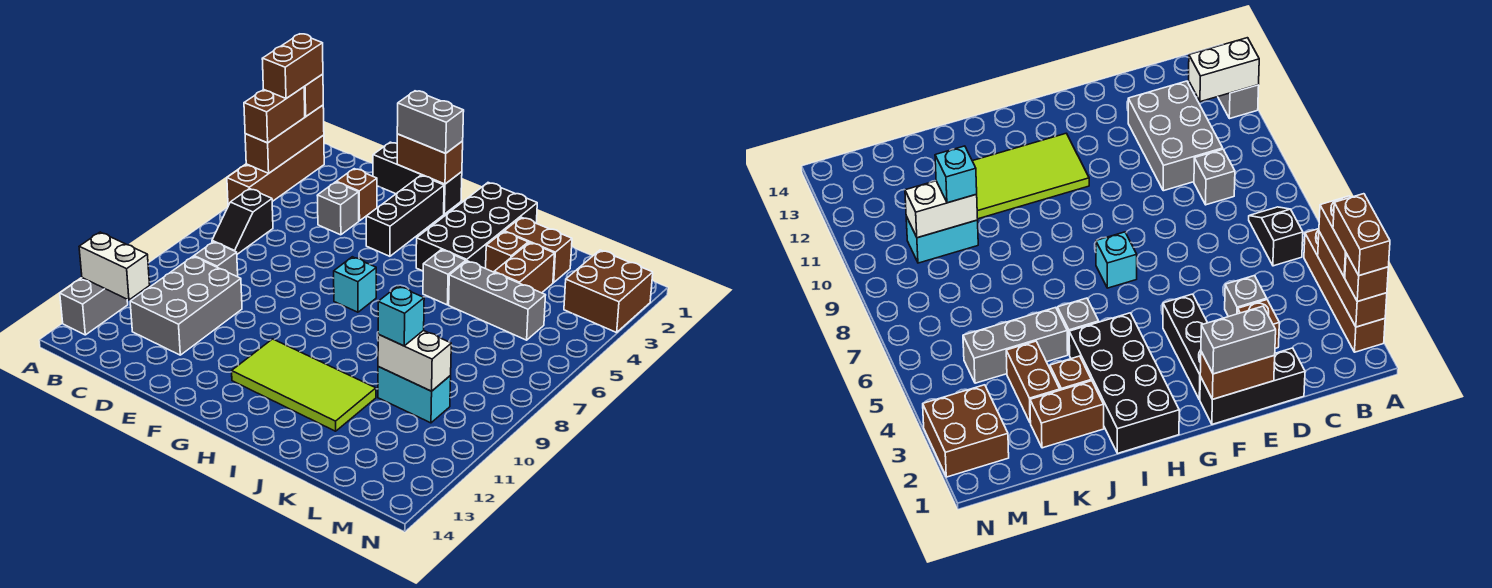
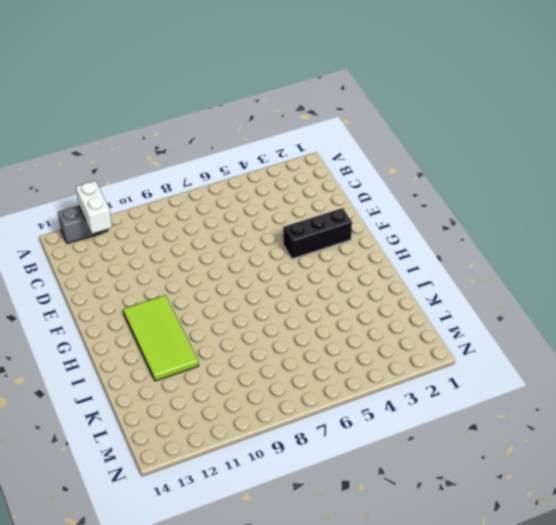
none -> brown brick A2:A5 level 1
none -> black slope B6:B7 level 1 top 6
none -> grey brick C9 level 1

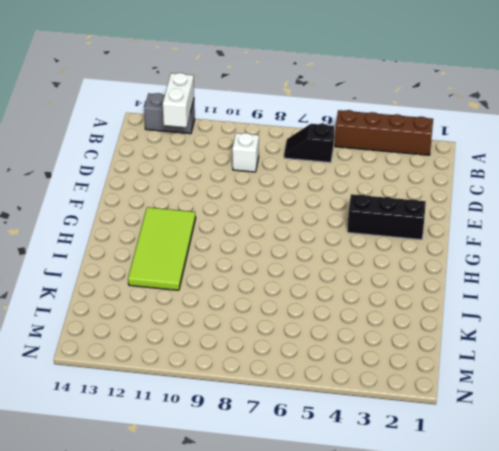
white brick C9 level 1 -> grey brick C9 level 1
none -> grey brick C10:D12 level 1
none -> black brick D1:F1 level 1
none -> brown brick D3 level 1

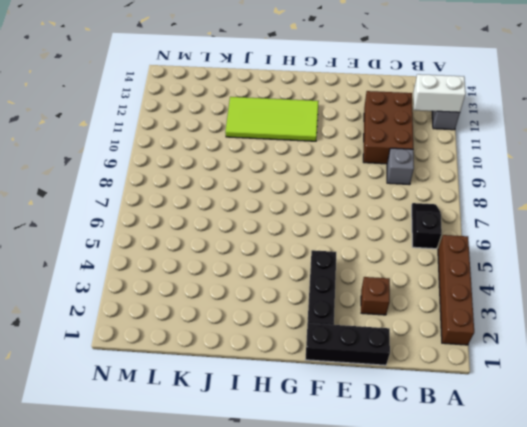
brown brick C10:D12 level 1 -> grey brick C10:D12 level 1
none -> grey brick D4 level 1
none -> cyan brick G7 level 1
none -> black brick H1:I4 level 1

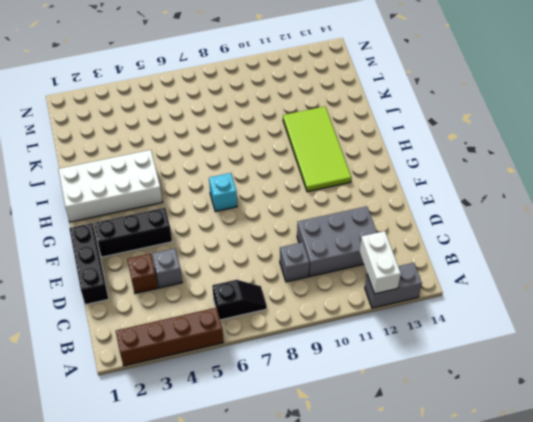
white brick H1:I4 level 1 -> black brick H1:I4 level 1
none -> grey brick I5 level 1
none -> brown brick J2:K2 level 1
none -> brown brick J3 level 1

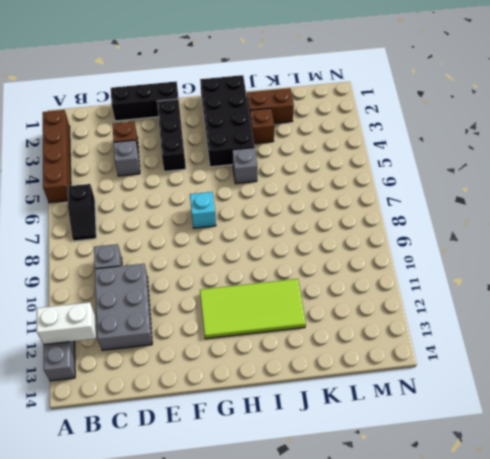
none -> grey brick J5:L5 level 1
none -> brown brick K3:K4 level 1
none -> cyan brick K10:L10 level 1

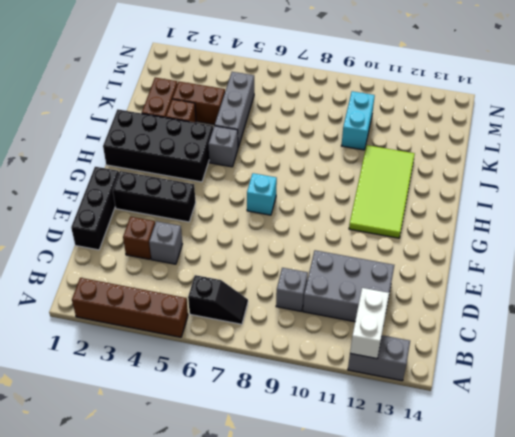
none -> brown brick M2:N3 level 1
none -> brown brick A2:A4 level 2
none -> brown brick E1:F1 level 2

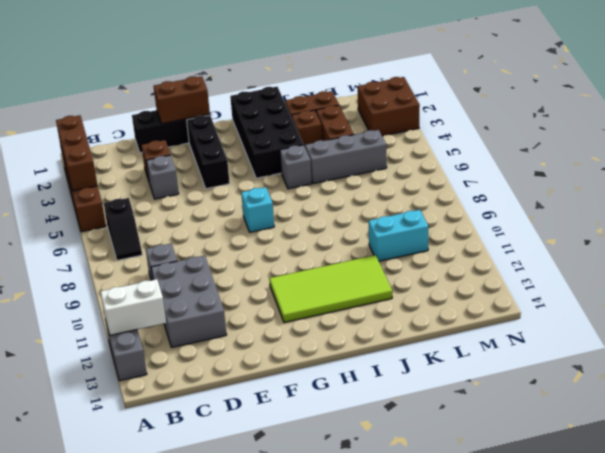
none -> white brick K10:L10 level 2
none -> brown brick A2 level 3
none -> brown brick A3:A4 level 3

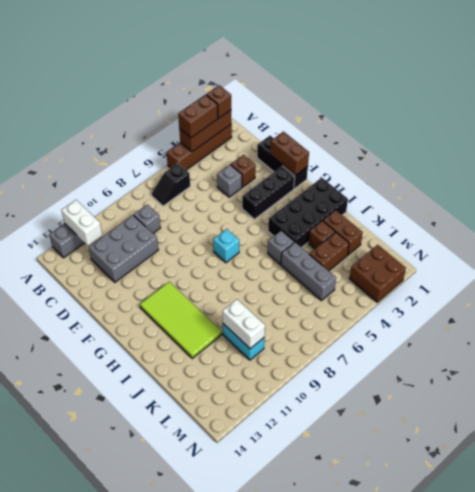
none -> grey brick E1:F1 level 3
none -> cyan brick K10 level 3
none -> brown brick A2:A3 level 4

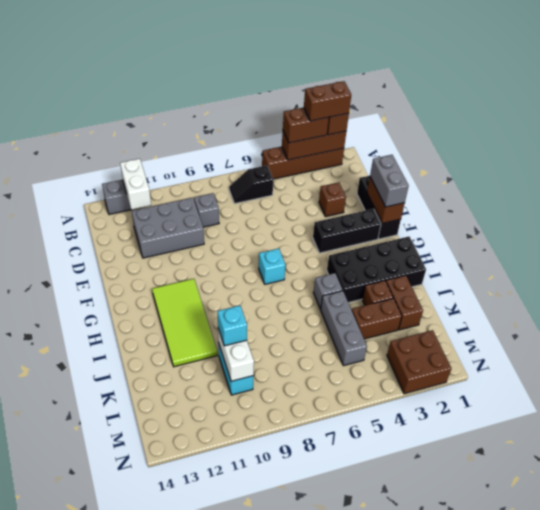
none -> grey brick D4 level 1

